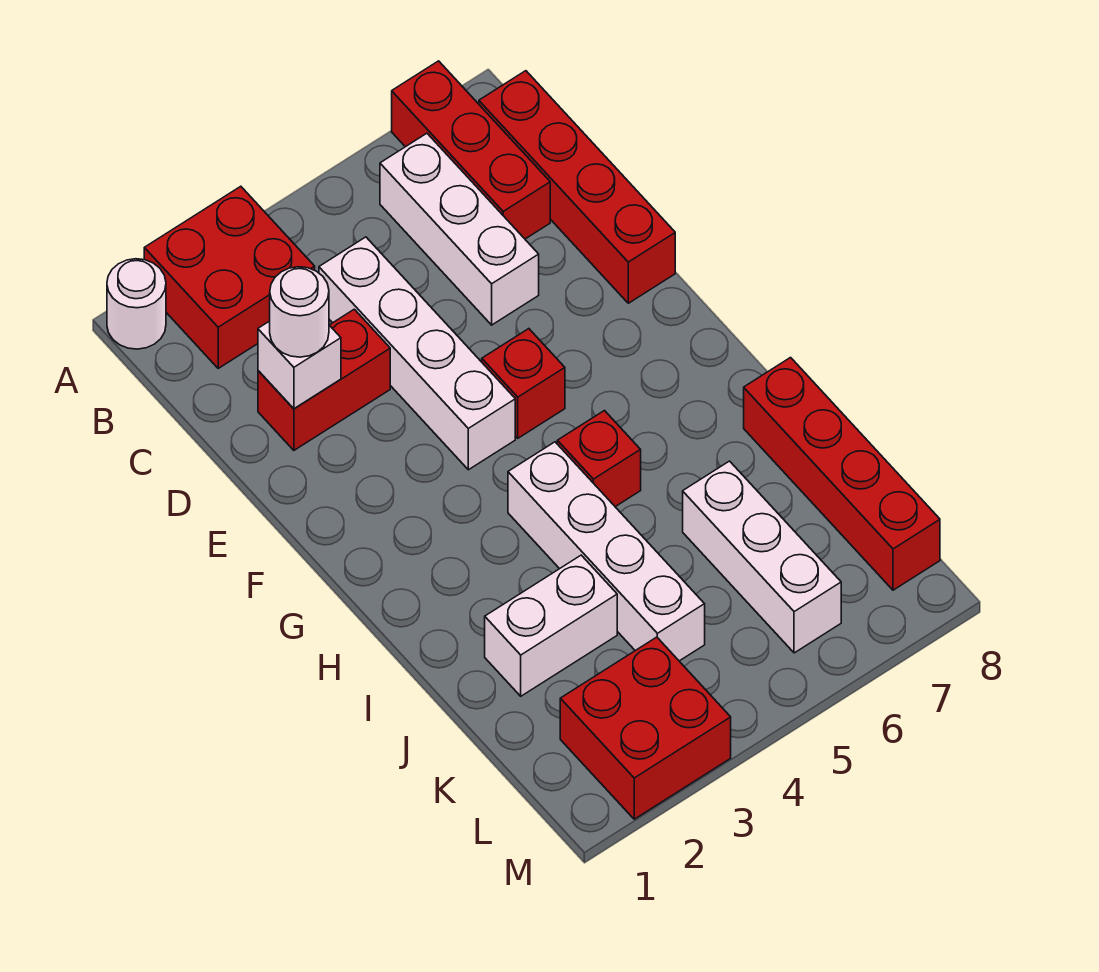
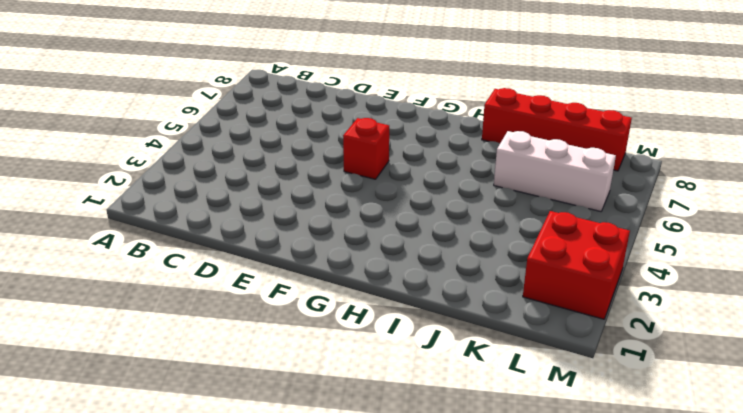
none -> white round brick A1 level 1
none -> red brick A2:B3 level 1
none -> red brick A7:C7 level 1

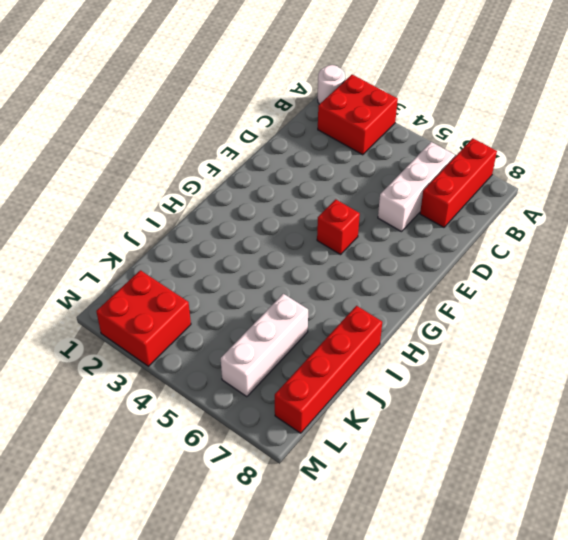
none -> red brick B8:E8 level 1
none -> white brick C4:F4 level 1
none -> red brick D2:D3 level 1

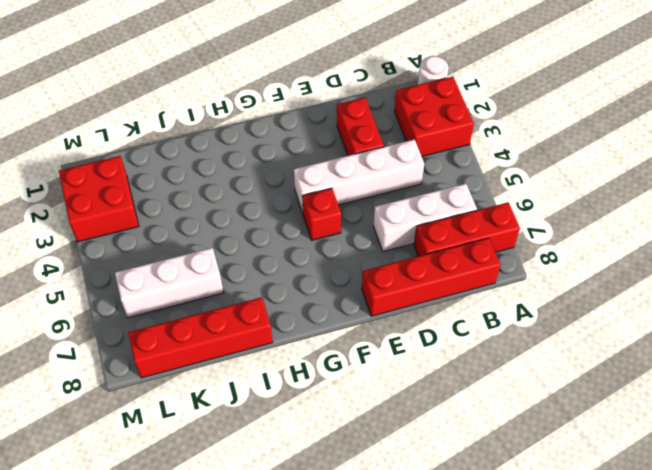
none -> white brick H4:K4 level 1
none -> red brick H5 level 1
none -> white brick J2:J3 level 1

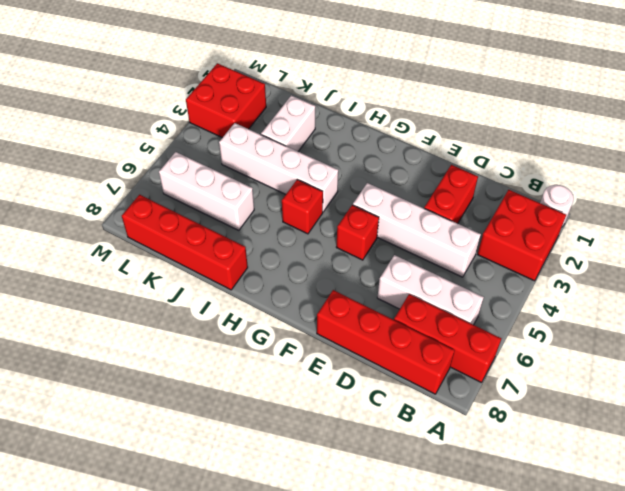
none -> white brick D2 level 2
none -> white round brick D2 level 3

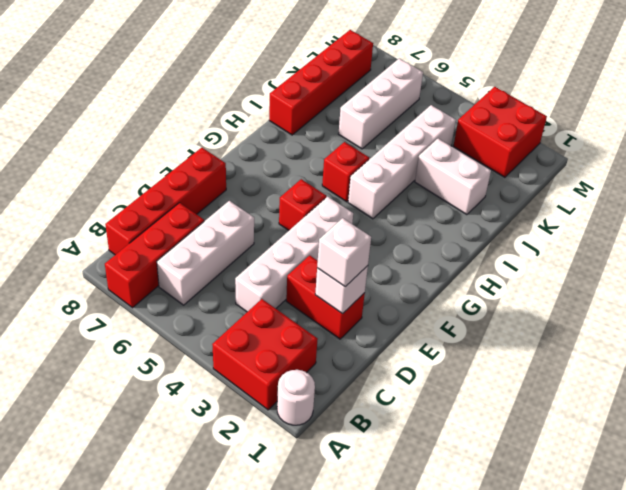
white brick D2 level 3 -> white round brick D2 level 3

